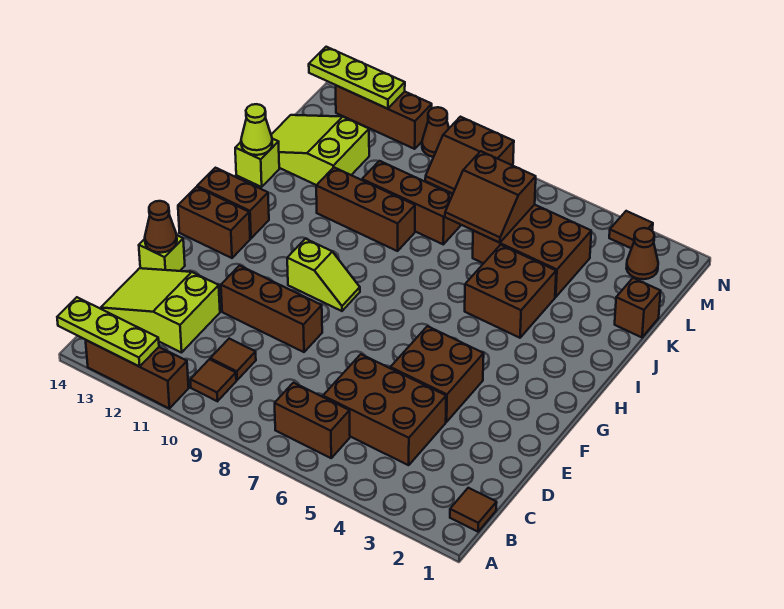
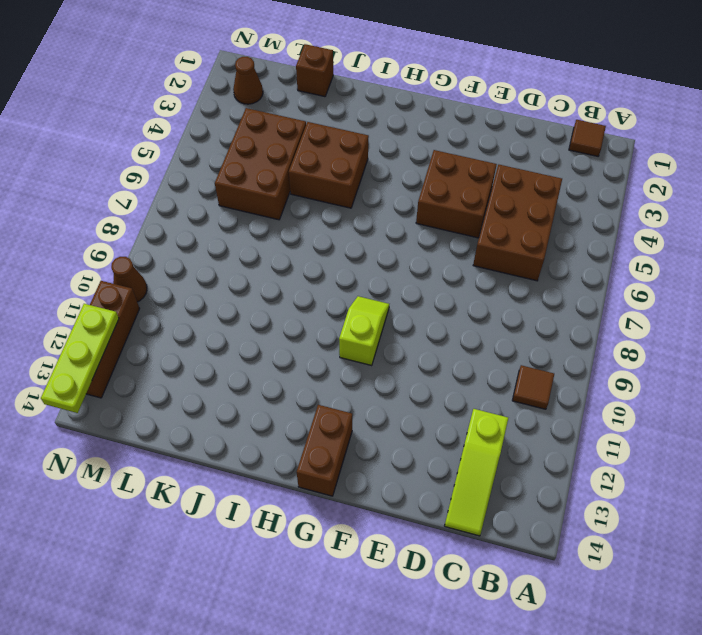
lime slope C12:C14 level 1 top 12 -> lime slope C12:D14 level 1 top 12
none -> brown brick A11:A13 level 1
none -> brown brick B6:B7 level 1
none -> brown tile C10 level 1
none -> brown brick E9:E11 level 1

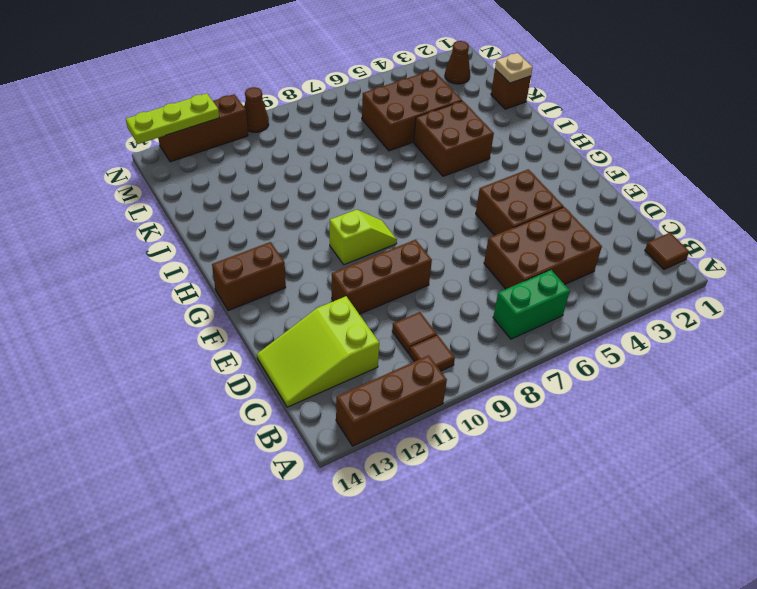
green brick B6:B7 level 1 -> brown brick B6:B7 level 1
tan plate K1 level 2 -> none
none -> lime brick E14 level 1
none -> brown brick H13:H14 level 1
none -> brown brick J9:J11 level 1
none -> lime brick J14 level 1

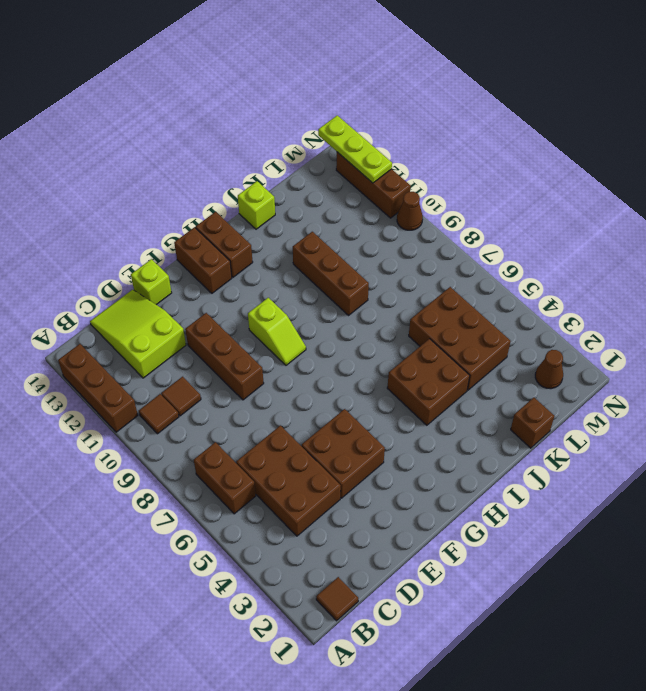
none -> brown brick K8:K10 level 1
none -> lime slope K12:L14 level 1 top 12
none -> brown slope M8:N9 level 1 top N
none -> brown tile N3 level 1

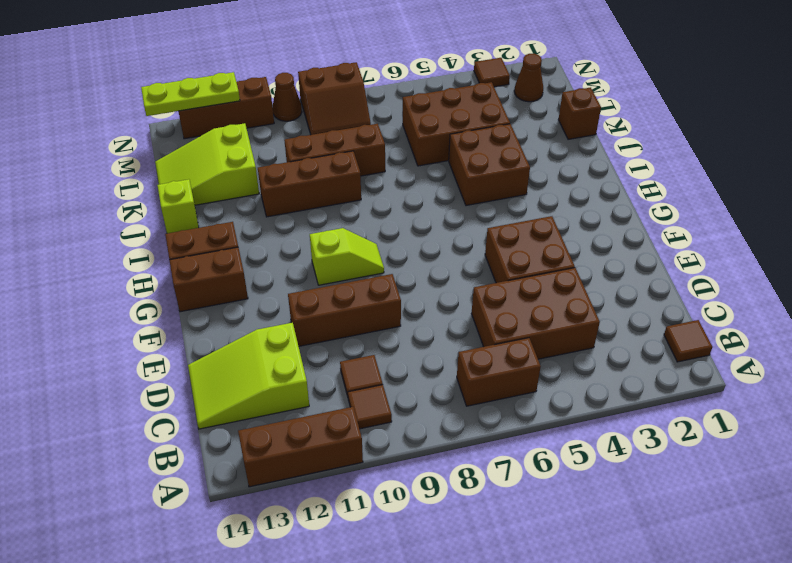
none -> lime brick E14 level 1
none -> lime plate A12:A14 level 2
none -> brown cone E14 level 2
none -> lime cone J14 level 2

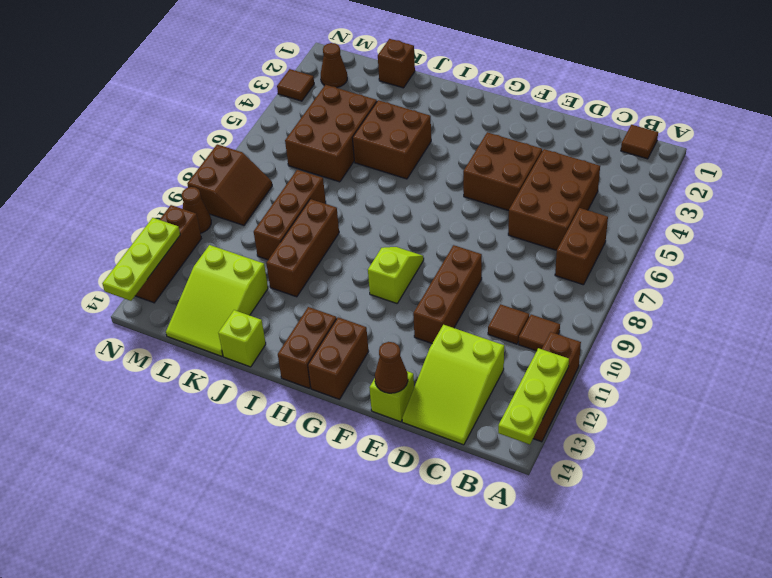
none -> lime cone J14 level 2
none -> brown slope K6:L7 level 2 top L

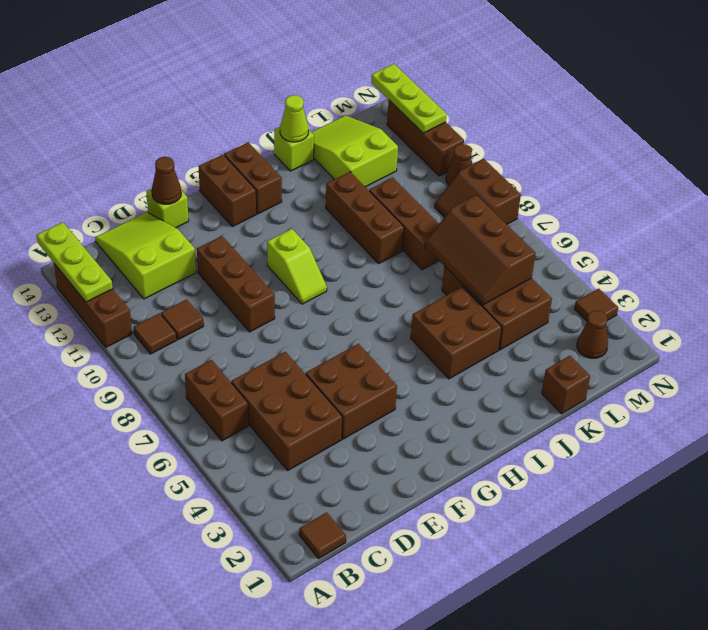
brown slope K5:L7 level 2 top L -> brown slope K6:L7 level 2 top L

